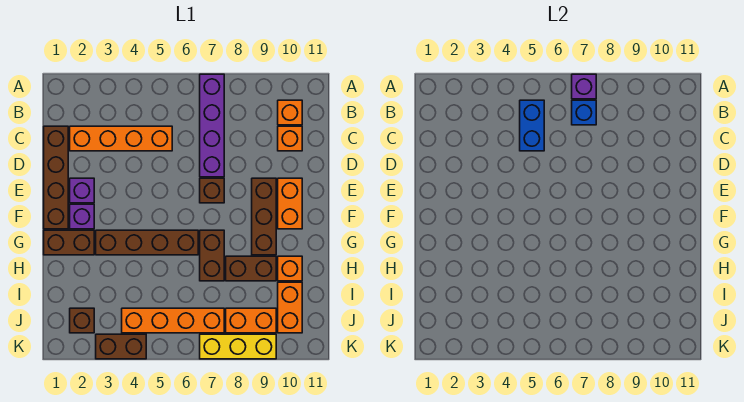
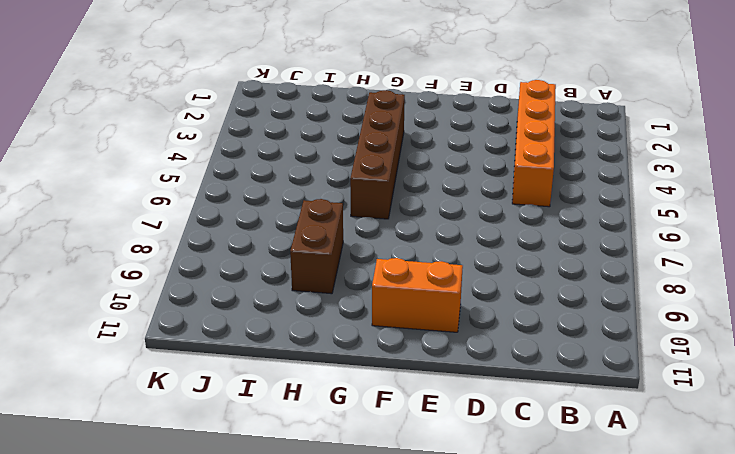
none -> purple brick A7:D7 level 1
none -> orange brick B10 level 1
none -> brown brick C1:F1 level 1

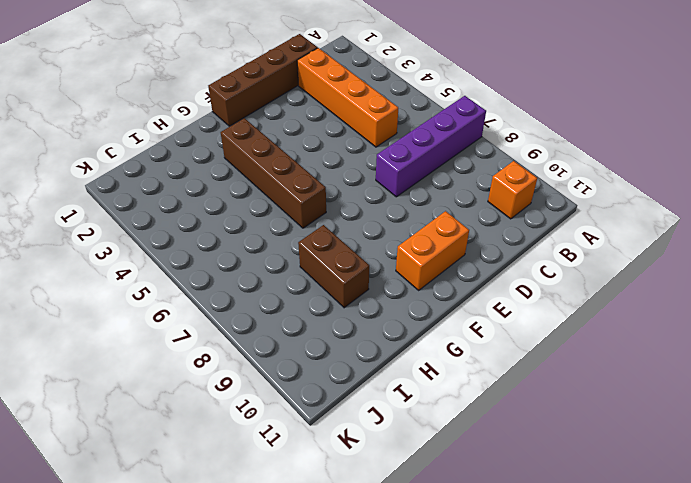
none -> orange brick C10 level 1
none -> purple brick E2 level 1
none -> brown brick E7 level 1

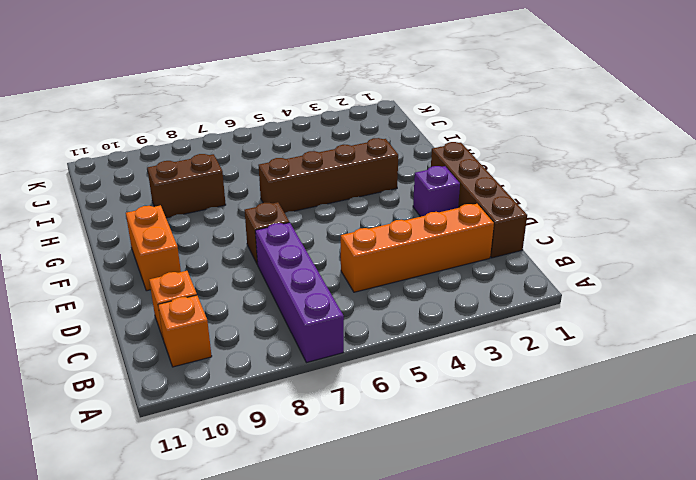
none -> brown brick E9:G9 level 1
none -> purple brick F2 level 1
none -> brown brick G1:G2 level 1

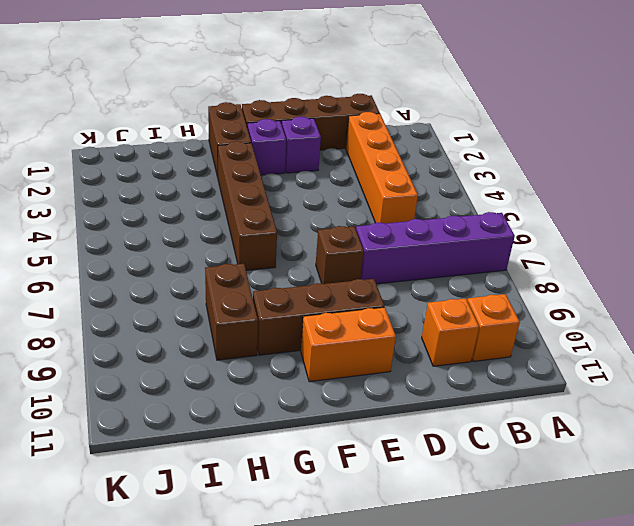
none -> brown brick G7:H7 level 1
none -> orange brick H10 level 1
none -> orange brick I10:J10 level 1

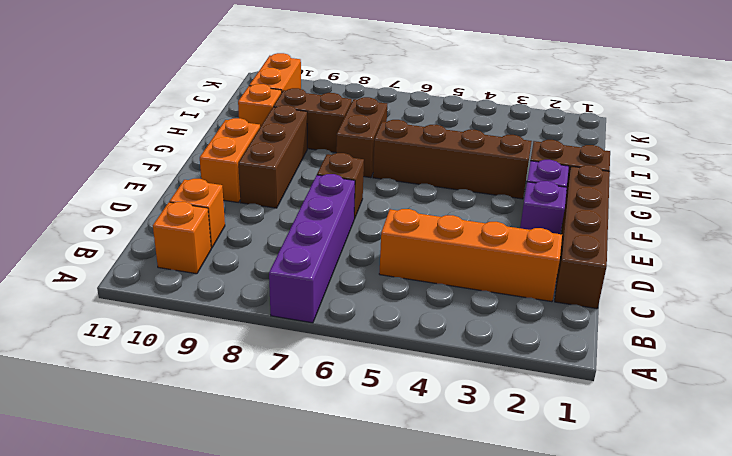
none -> brown brick J2 level 1
none -> orange brick J4:J7 level 1
none -> orange brick J8:J9 level 1

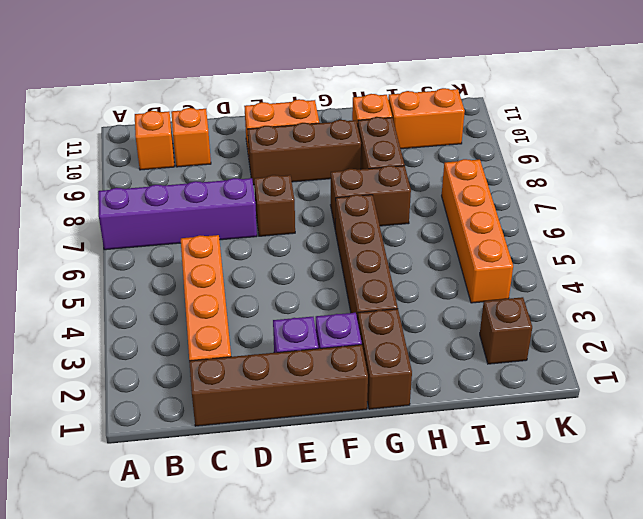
none -> orange brick J8:J9 level 1
none -> brown brick K3:K4 level 1
none -> yellow brick K7:K9 level 1

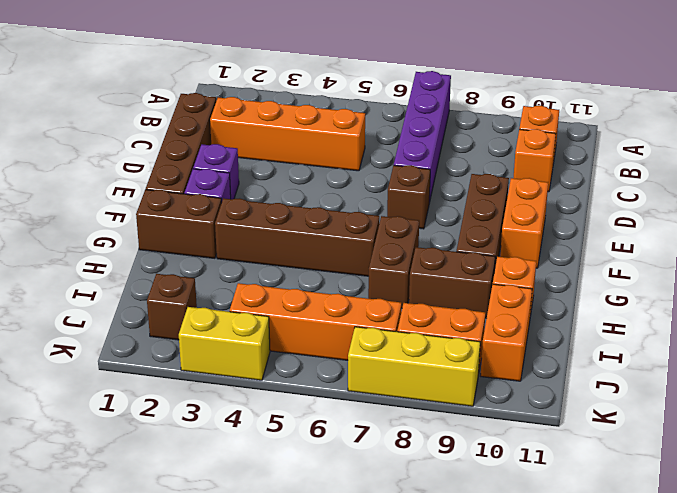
yellow brick K3:K4 level 1 -> brown brick K3:K4 level 1
none -> purple brick A7 level 2
none -> blue brick B5:C5 level 2
none -> blue brick B7 level 2

